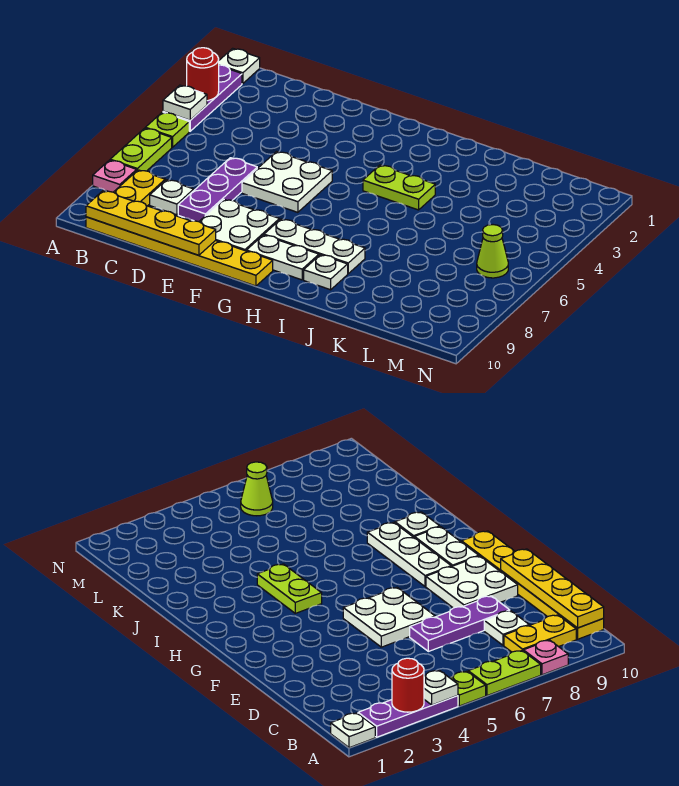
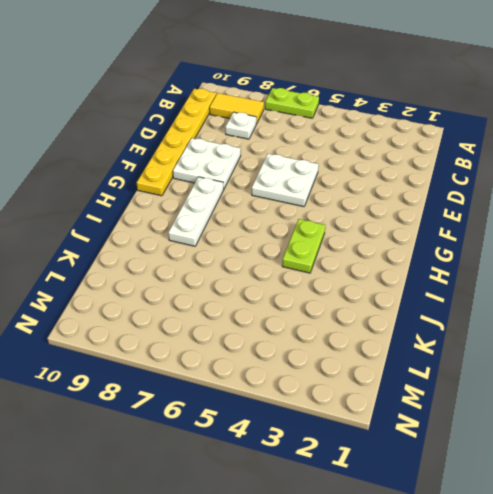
yellow tile B8:B9 level 1 -> yellow plate B8:B9 level 1
none -> white plate A1 level 1
none -> purple plate A2:A4 level 1
none -> lime plate A5 level 1

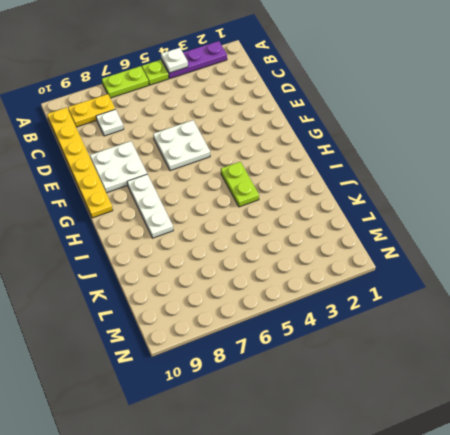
none -> white plate A1 level 1
none -> pink plate A8 level 1
none -> purple plate D6:D8 level 1

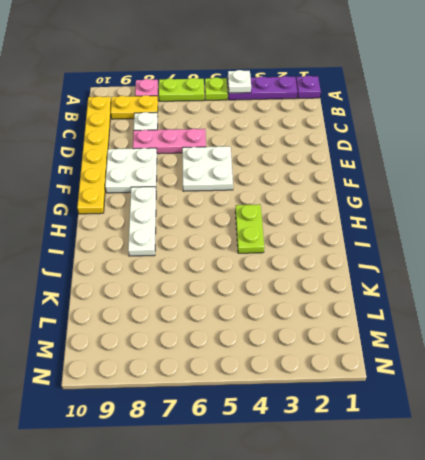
purple plate A1 level 1 -> white plate A1 level 1
pink plate D6:D8 level 1 -> purple plate D6:D8 level 1
none -> white plate G9:H9 level 1
none -> white plate I9 level 1
none -> lime cone M6 level 1

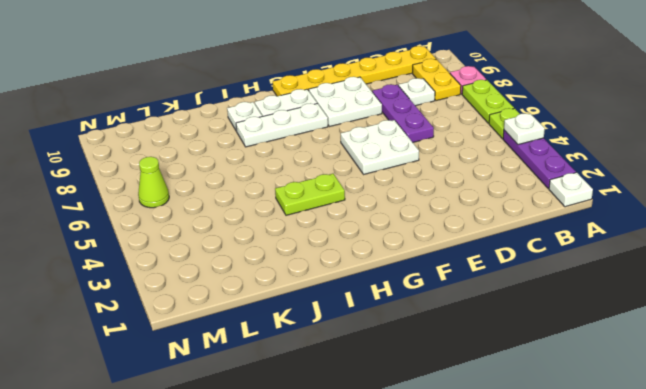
none -> red round brick A3 level 2
none -> yellow plate B10:E10 level 2

